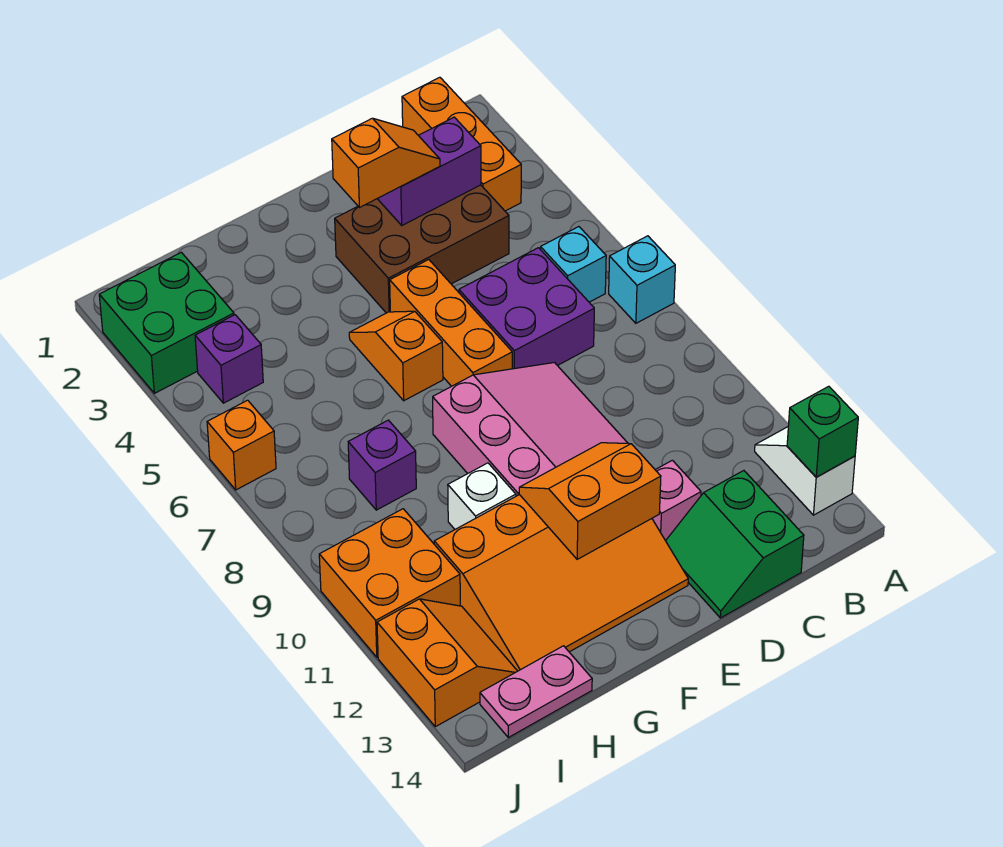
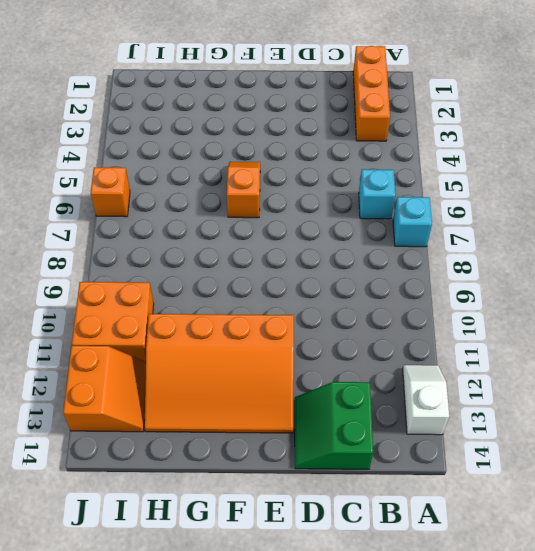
none -> brown brick C3:E4 level 1
none -> purple brick C6:D7 level 1
none -> pink slope D8:F10 level 1 top F

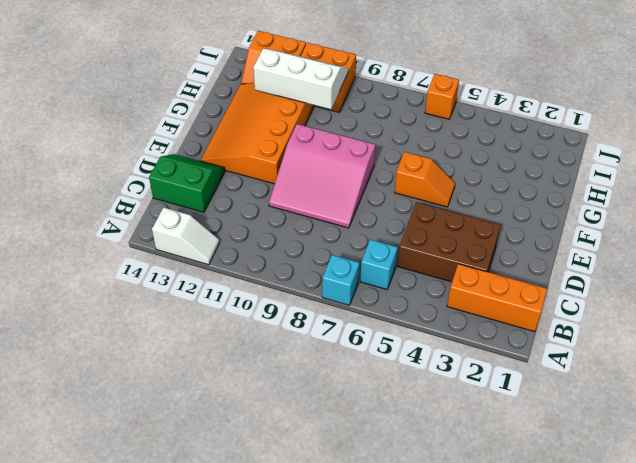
brown brick C3:D5 level 1 -> brown brick C3:E4 level 1
white slope H10:I12 level 2 top H -> none
none -> purple brick C6:D7 level 1
none -> pink brick D12 level 1
none -> orange brick E5:E7 level 1

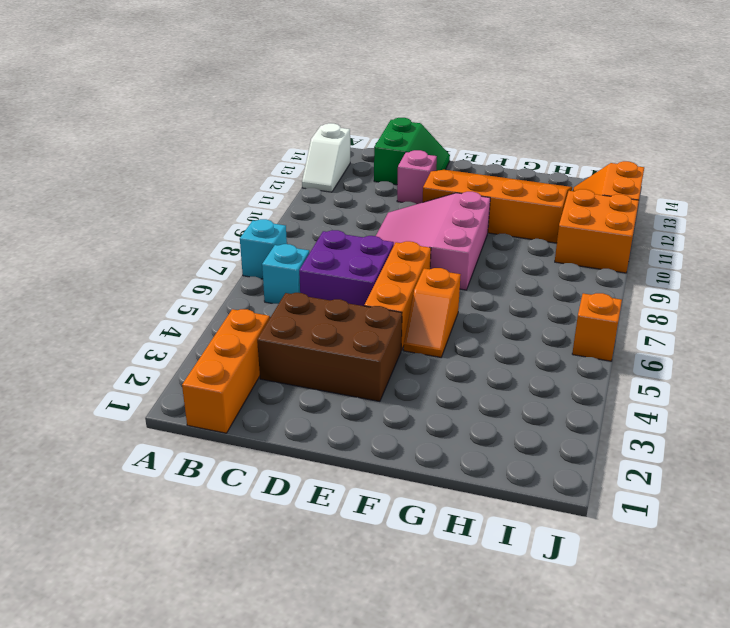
none -> white brick G10 level 1
none -> purple brick H8 level 1
none -> pink plate H14:I14 level 1

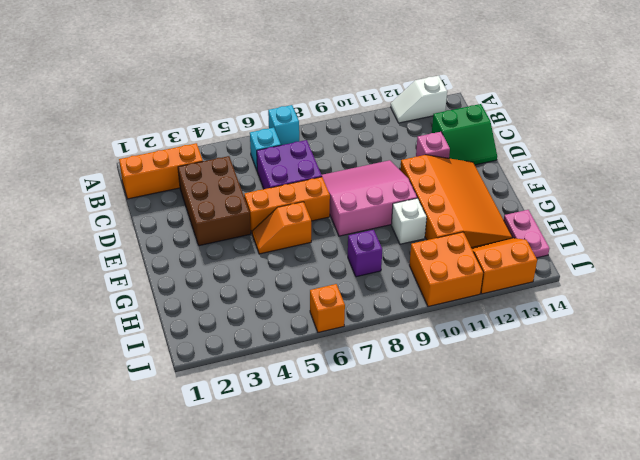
none -> green brick I2:J3 level 1
none -> purple brick I4 level 1
none -> green brick A13 level 2

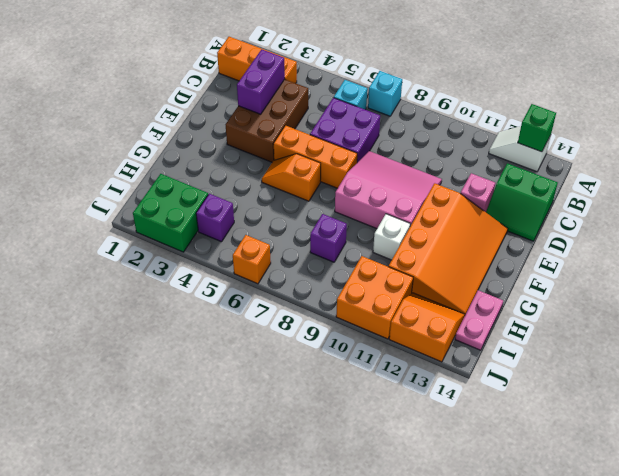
none -> orange slope E11:F12 level 2 top 12
none -> orange slope D3:E3 level 3 top E

